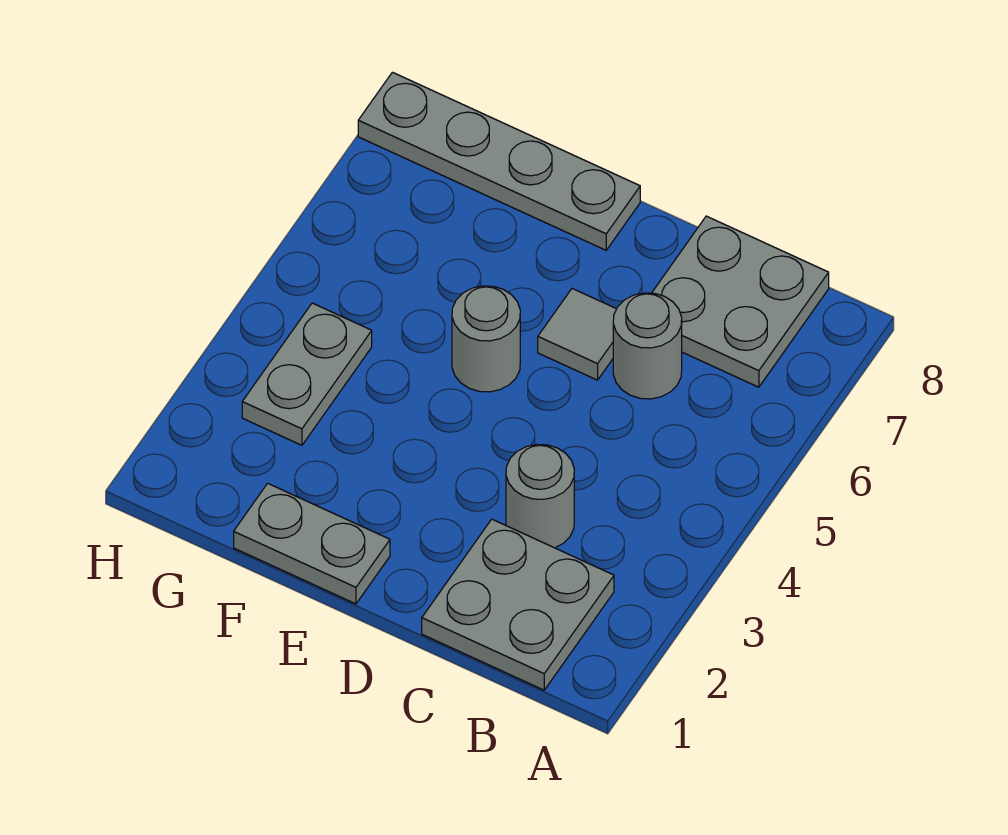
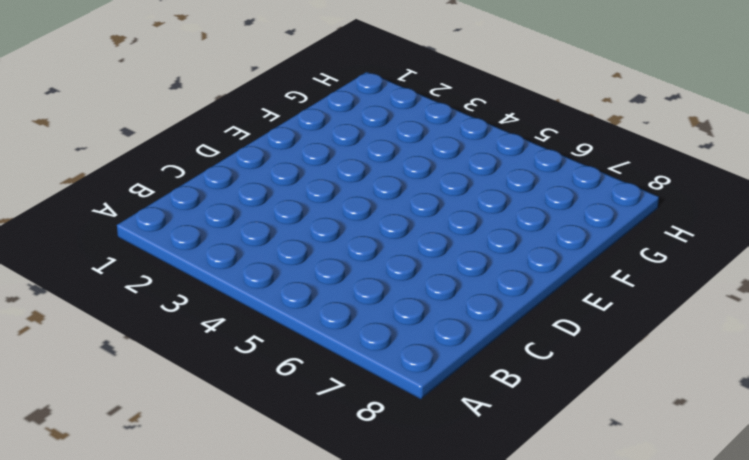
none -> grey plate B1:C2 level 1
none -> grey plate B7:C8 level 1

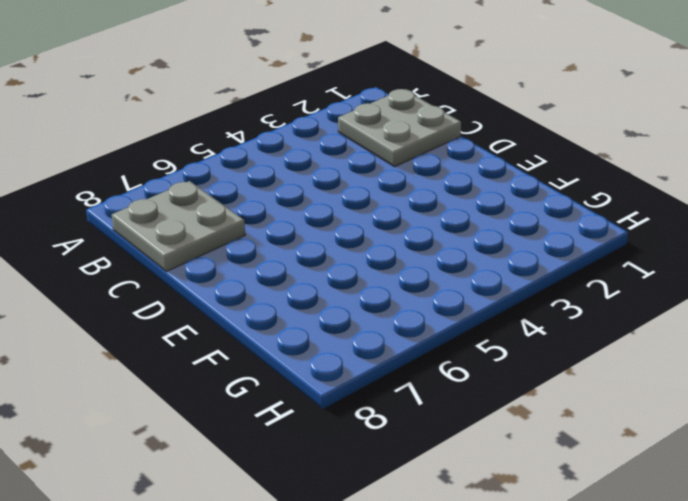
none -> grey round brick C3 level 1
none -> grey round brick C6 level 1

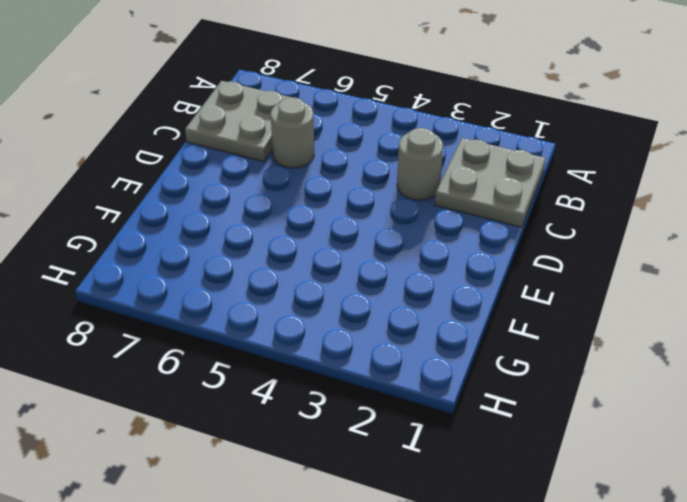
none -> grey tile D6 level 1
none -> grey plate E1:F1 level 1

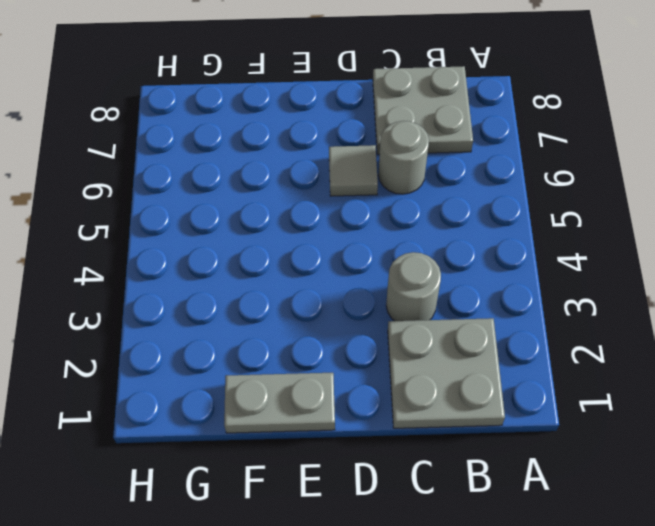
none -> grey round brick E5 level 1
none -> grey plate E8:H8 level 1

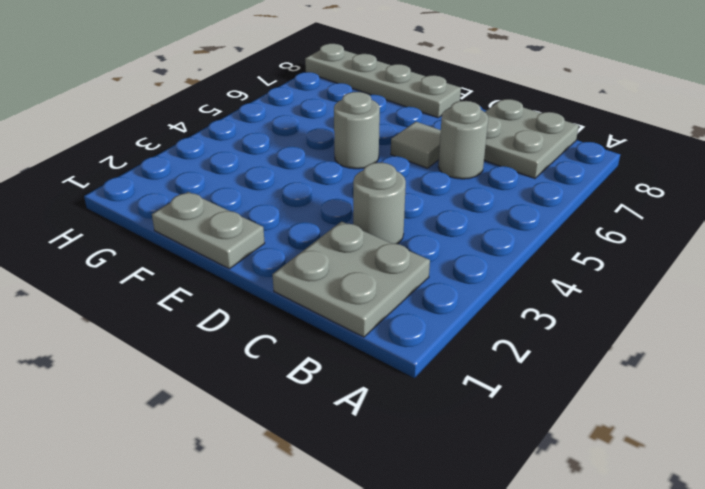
none -> grey plate G3:G4 level 1

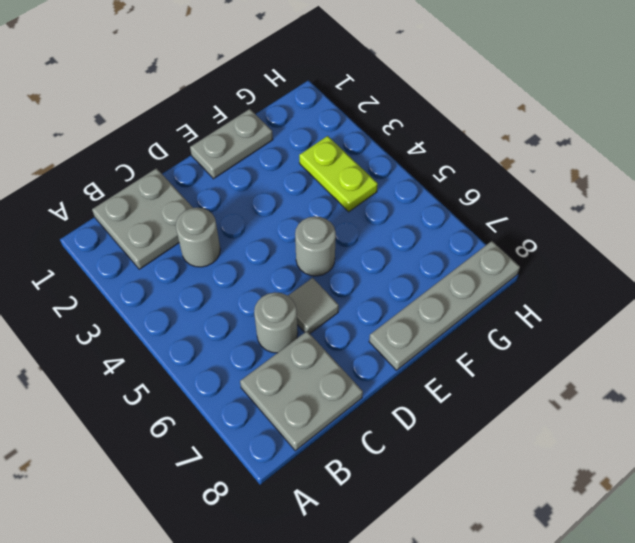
lime plate G3:G4 level 1 -> grey plate G3:G4 level 1

